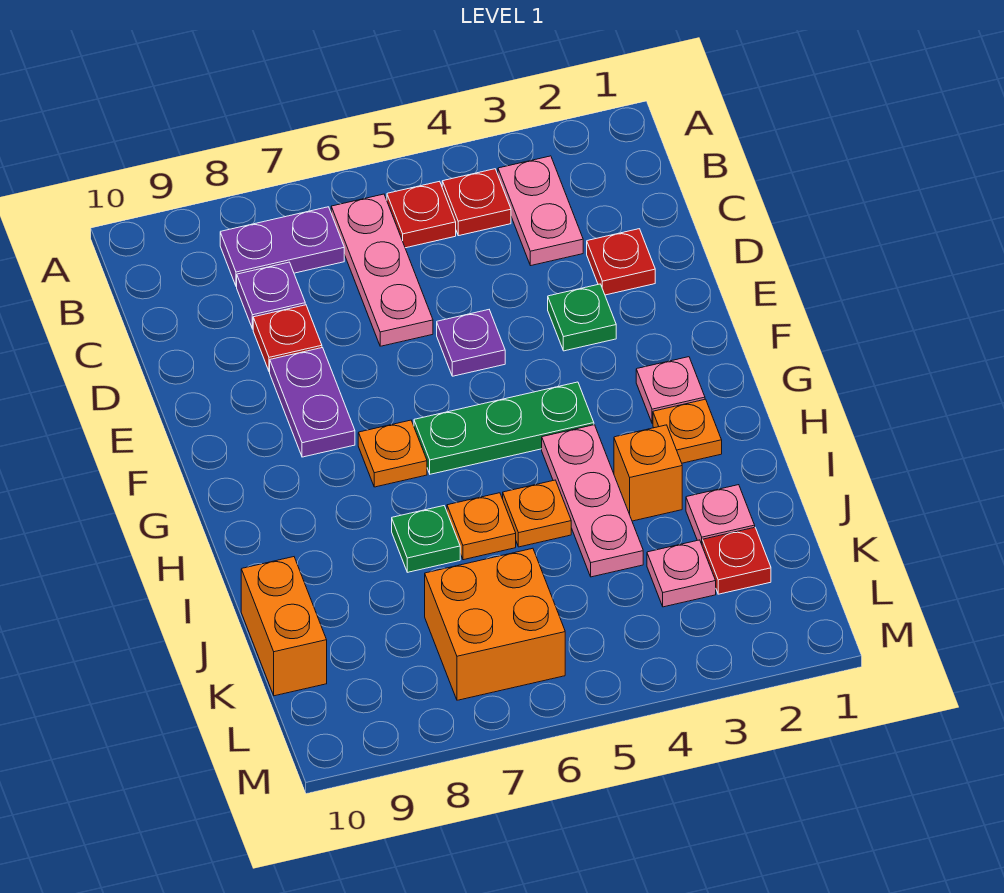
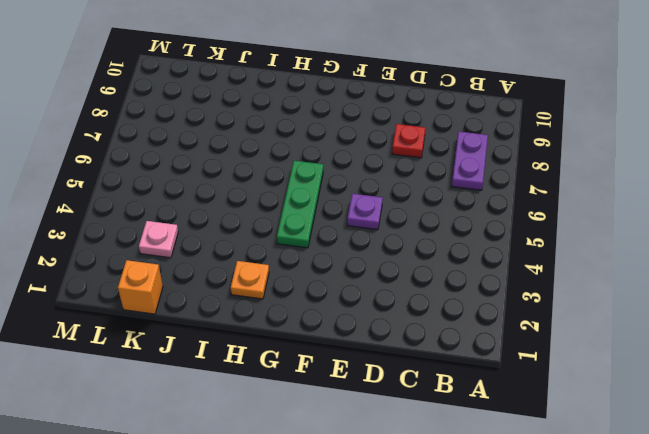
orange brick K1 level 1 -> orange brick I3 level 1
none -> pink plate B3:C3 level 1
none -> red plate B4 level 1
none -> red plate B5 level 1

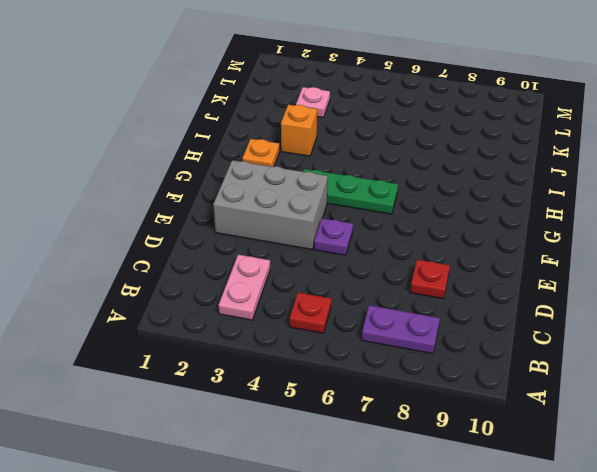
grey brick E2:F4 level 1 -> green plate E3 level 1
none -> red plate B4 level 1
none -> pink plate B6:D6 level 1
none -> purple plate C8 level 1

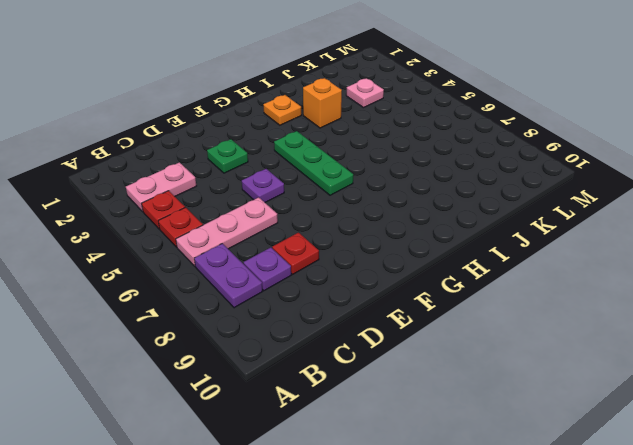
none -> red plate D2 level 1
none -> purple plate E8:F8 level 1
none -> pink plate G2 level 1

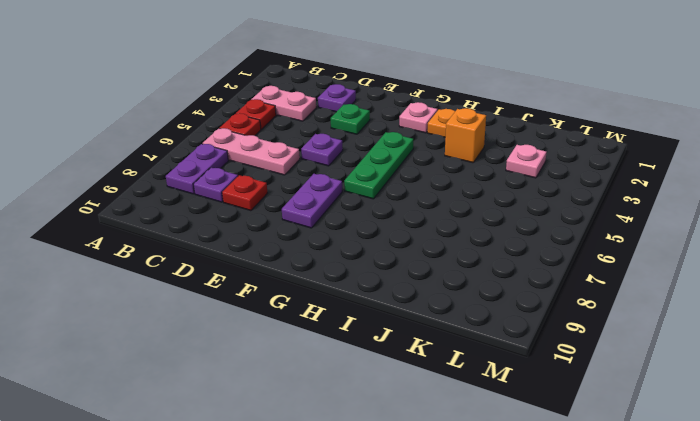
purple plate D2 level 1 -> red plate D2 level 1
purple plate F7:F8 level 1 -> purple plate E8:F8 level 1
none -> orange plate G7 level 1
none -> pink plate H4:J4 level 1
none -> orange plate I5 level 1

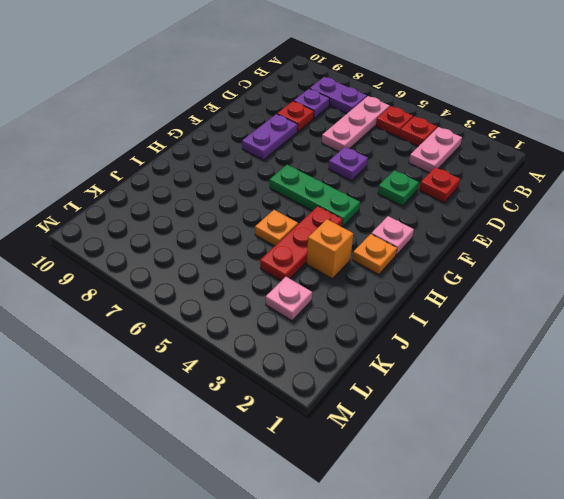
red plate H4:J4 level 1 -> pink plate H4:J4 level 1
none -> orange plate G7 level 1
none -> orange plate I6 level 1
none -> green plate I7 level 1

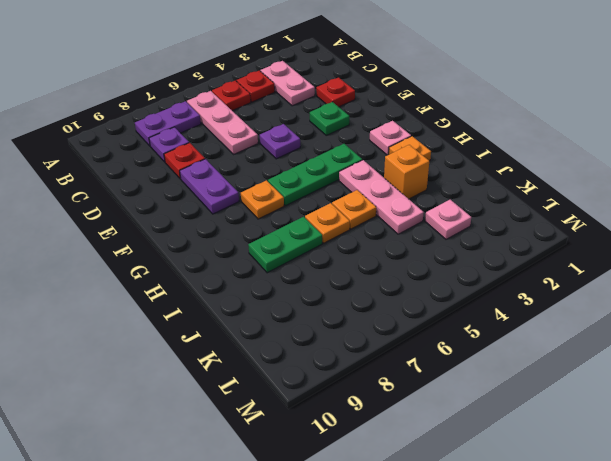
green plate I7:I8 level 1 -> green plate I7 level 1
none -> pink plate J2 level 1
none -> orange brick J10:K10 level 1
none -> red plate K2 level 1

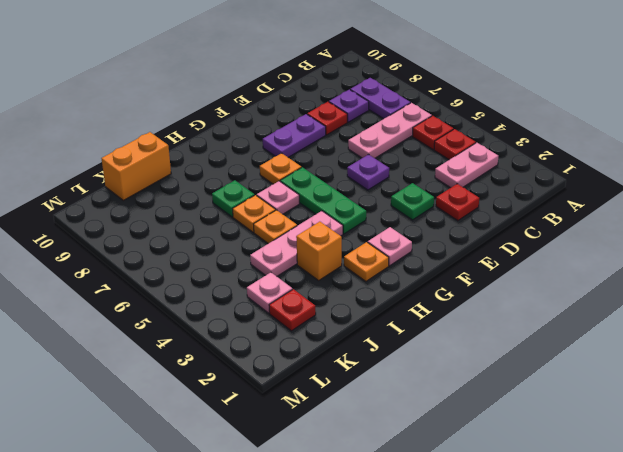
pink plate H6 level 1 -> pink plate J2 level 1
none -> orange brick K6:L7 level 1

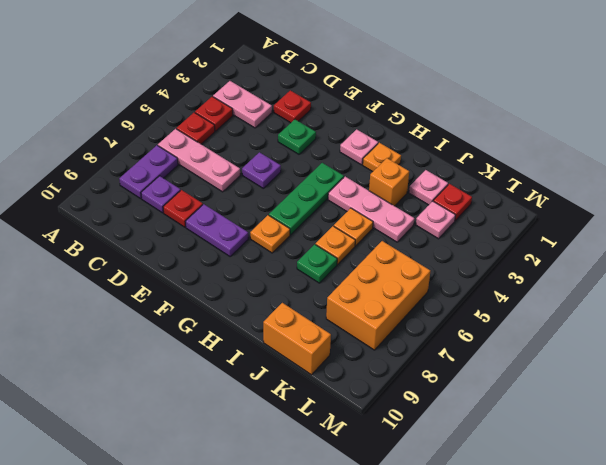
orange brick K6:L8 level 1 -> orange brick K6:L7 level 1

